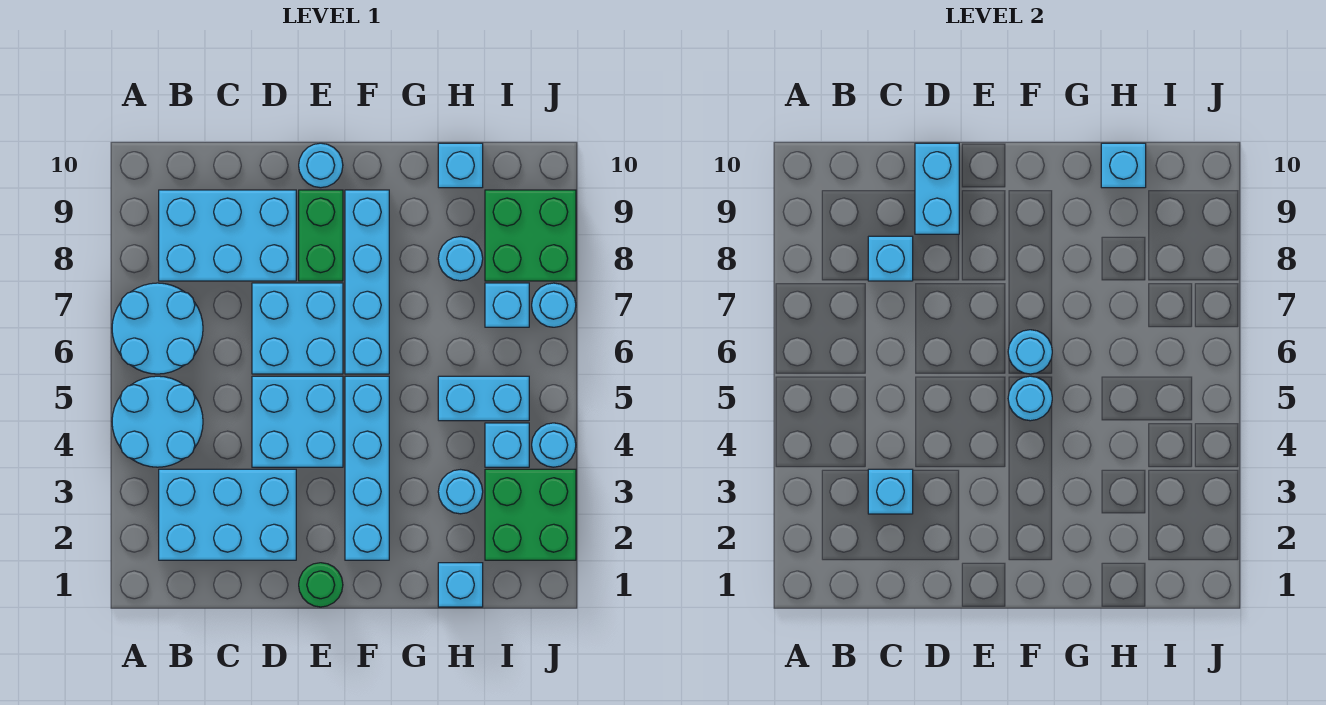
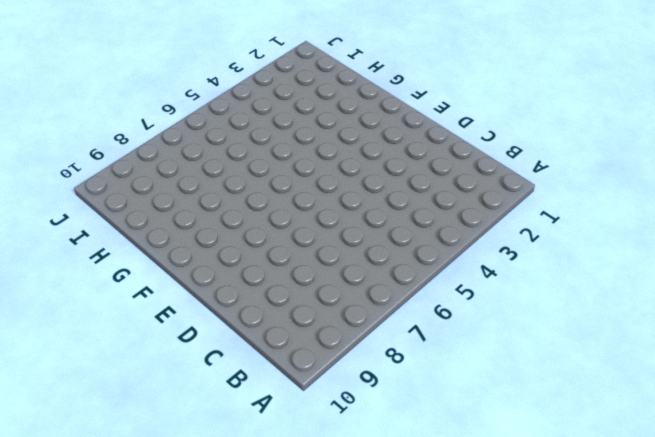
none -> cyan round brick A4:B5 level 1
none -> cyan round brick A6:B7 level 1
none -> cyan brick B2:D3 level 1

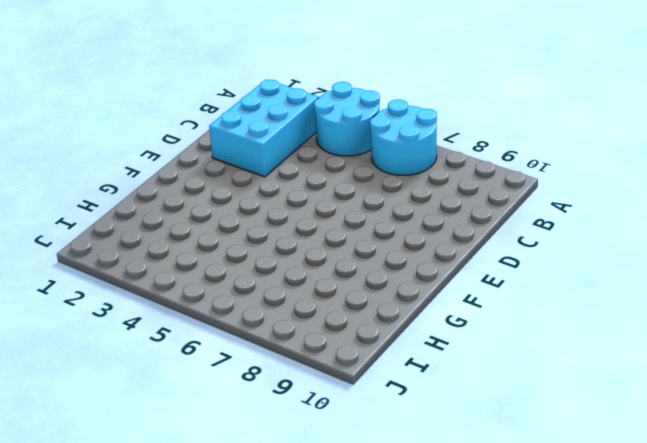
none -> cyan brick B8:D9 level 1
none -> cyan brick D4:E5 level 1
none -> cyan brick D6:E7 level 1

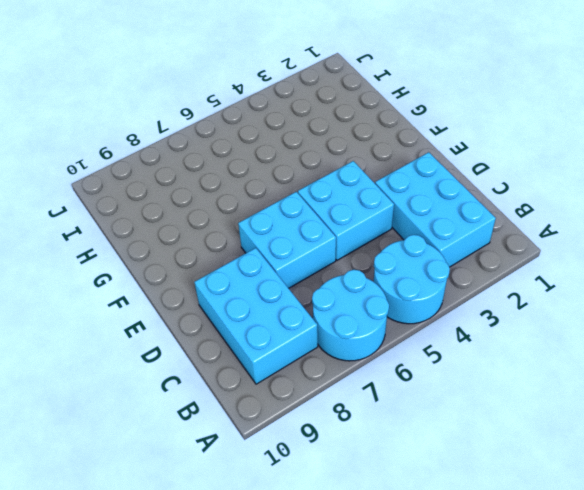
none -> green round brick E1 level 1
none -> green brick E8:E9 level 1
none -> cyan round brick E10 level 1

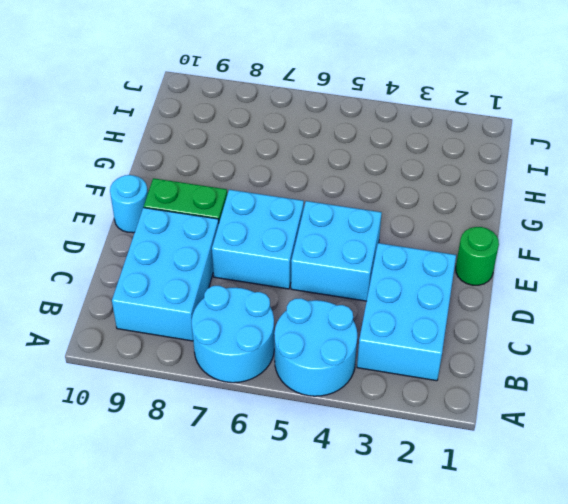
none -> cyan brick F2:F5 level 1
none -> cyan brick F6:F9 level 1
none -> cyan brick H1 level 1

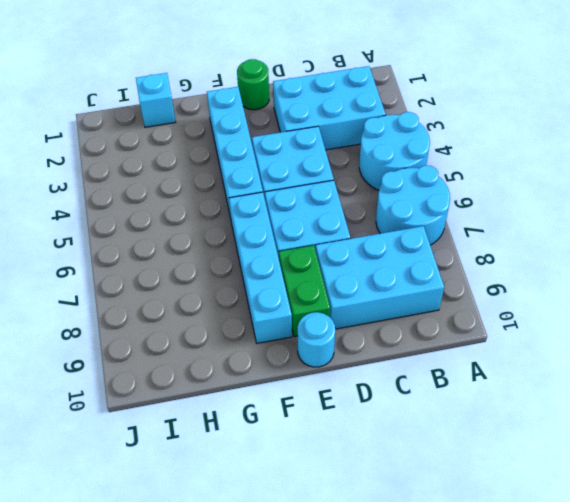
none -> cyan round brick H3 level 1
none -> cyan brick H5:I5 level 1
none -> cyan round brick H8 level 1

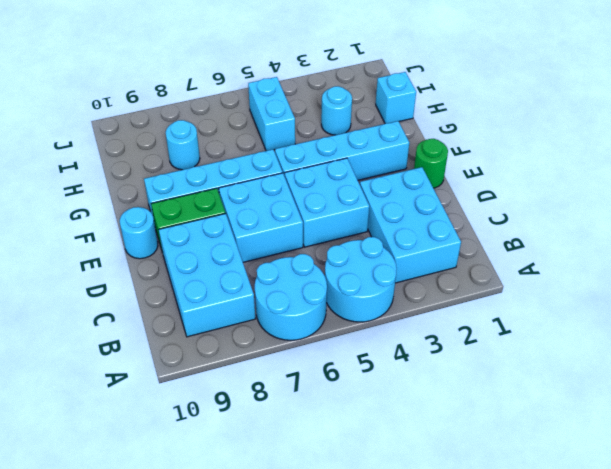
none -> cyan brick H10 level 1
none -> green brick I2:J3 level 1
none -> cyan brick I4 level 1

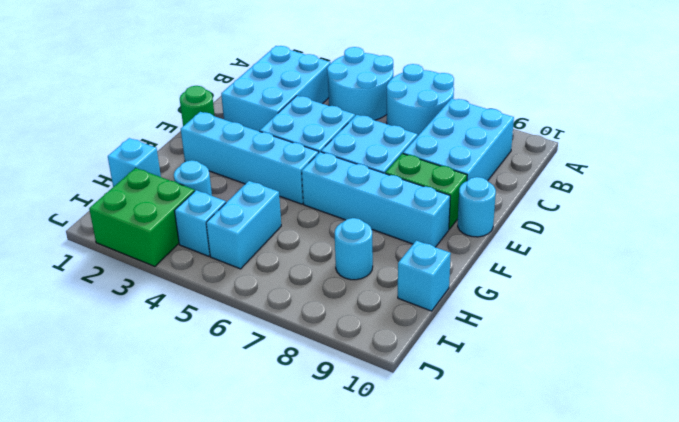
none -> cyan brick I7 level 1
none -> green brick I8:J9 level 1
none -> cyan round brick J4 level 1

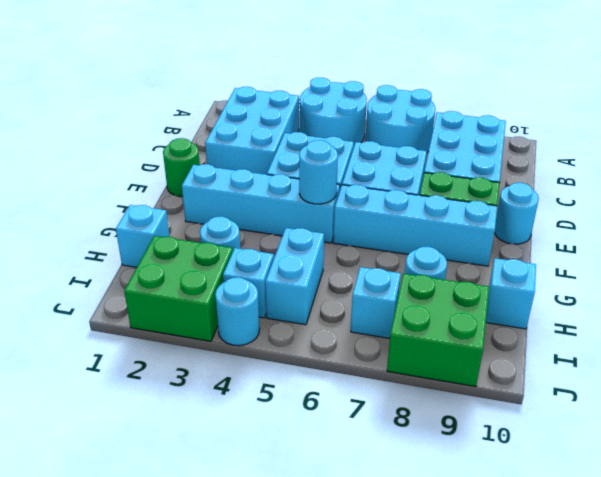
none -> cyan round brick J7 level 1
none -> cyan brick C3 level 2
none -> cyan brick C8 level 2

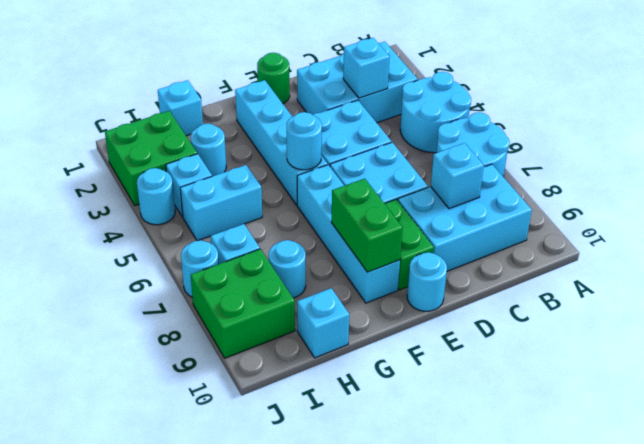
green brick F8:F9 level 2 -> none
none -> cyan brick D9:D10 level 2
none -> cyan round brick F6 level 2
none -> cyan brick H10 level 2

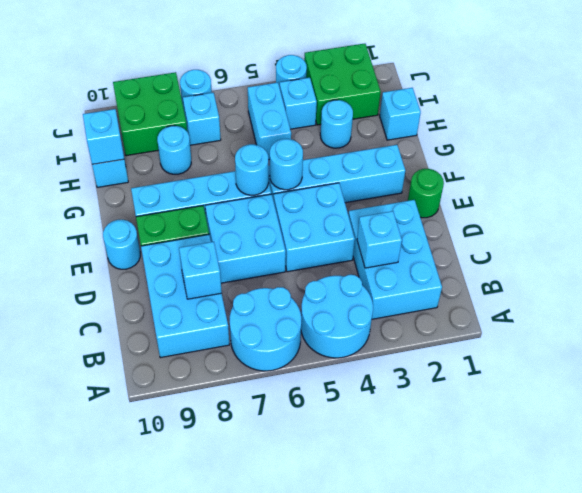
none -> cyan brick D9:D10 level 2

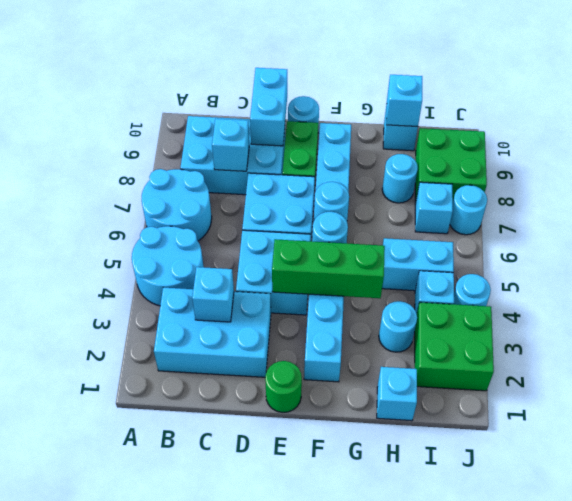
green brick E4:G4 level 2 -> none

